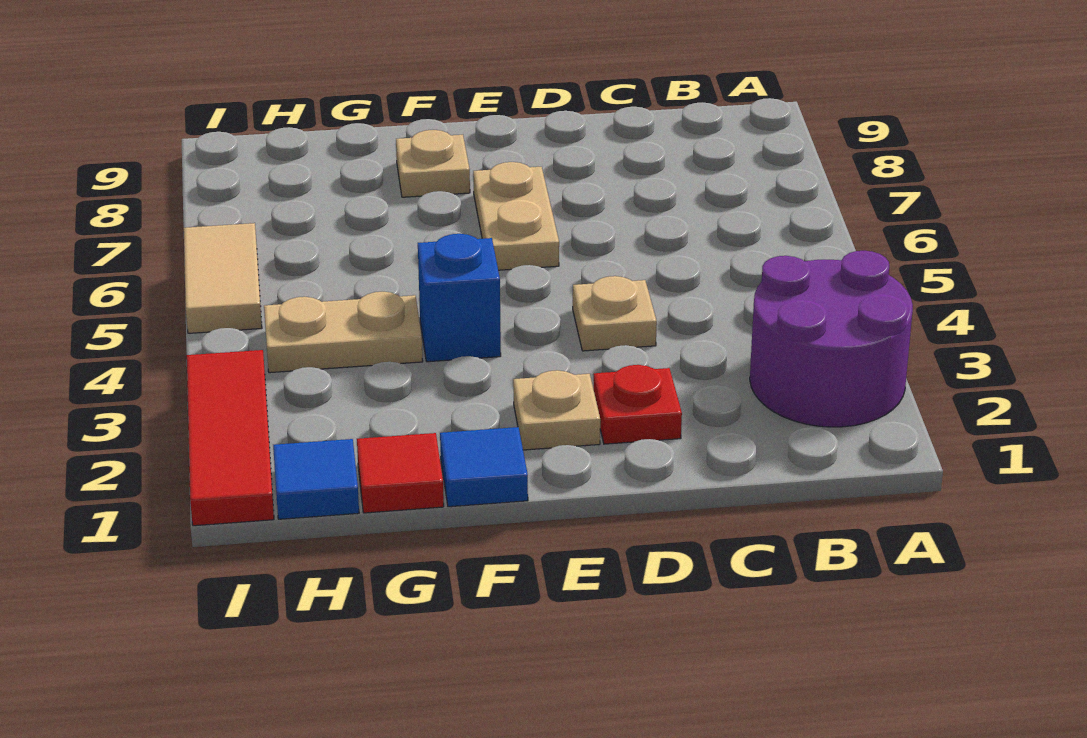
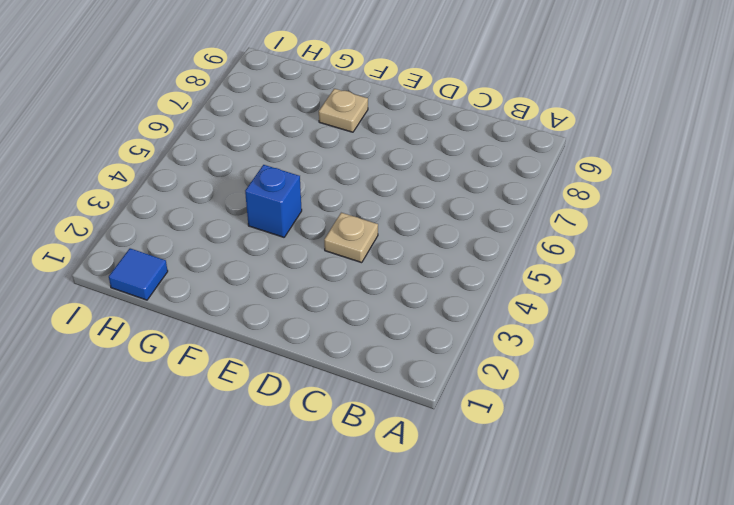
none -> purple round brick A2:B3 level 1
none -> red plate D2 level 1
none -> tan plate E2 level 1

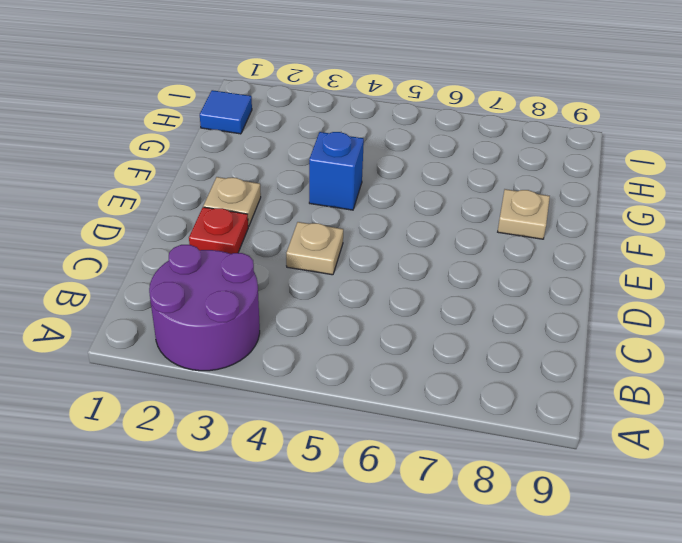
none -> tan plate E6:E7 level 1
none -> blue tile F1 level 1
none -> red tile G1 level 1

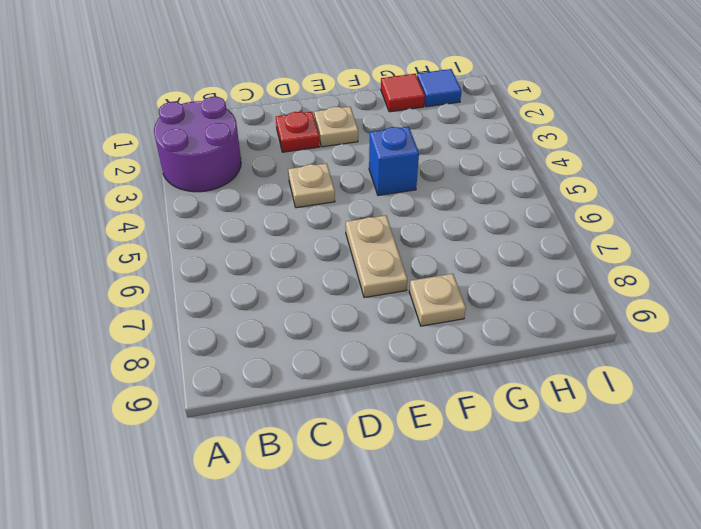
none -> blue tile F1 level 1
none -> tan plate G4:H4 level 1
none -> red tile I1:I3 level 1

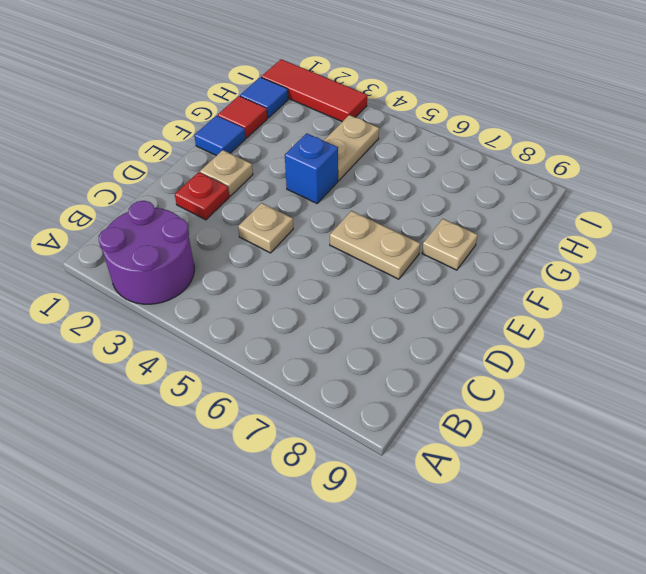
none -> tan tile I5:I6 level 1

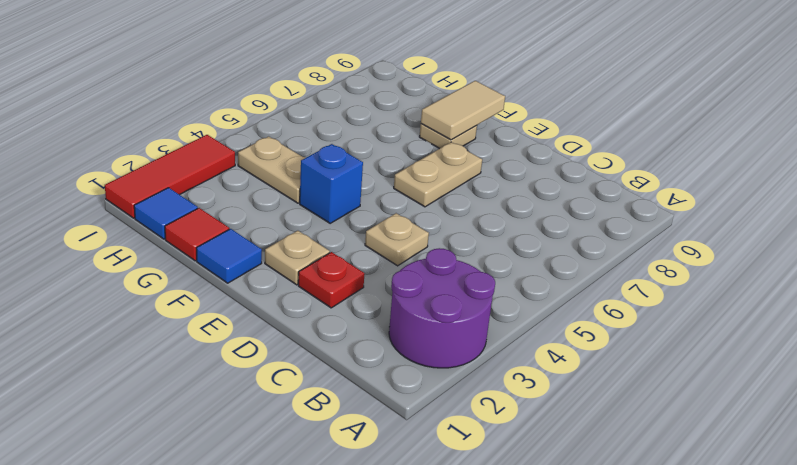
tan tile F8:F9 level 2 -> tan tile I5:I6 level 1

